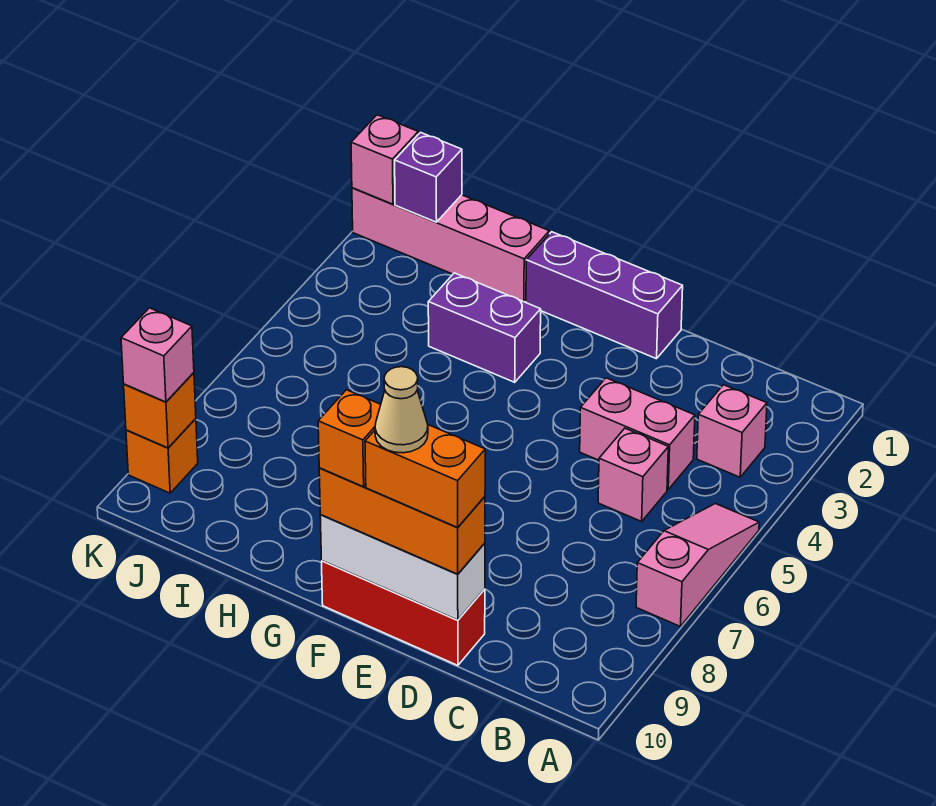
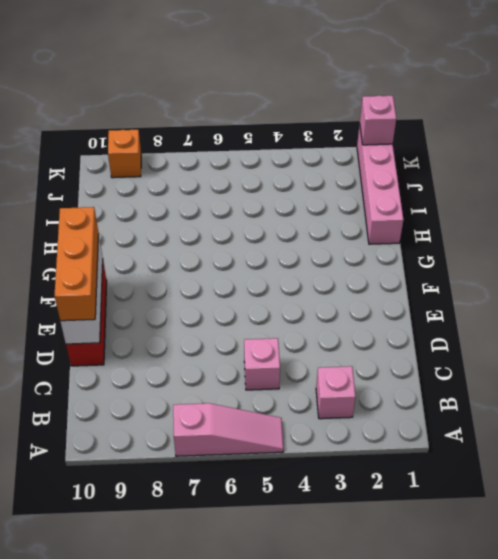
none -> pink brick C4:D4 level 1
none -> purple brick E1:G1 level 1
none -> purple brick G3:H3 level 1

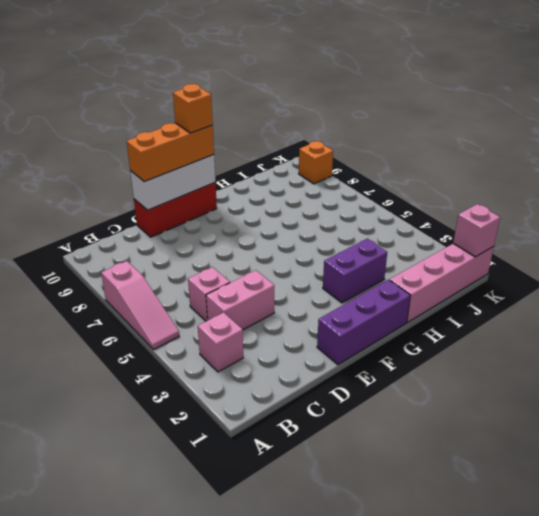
none -> purple brick J1 level 2
none -> orange brick K9 level 2
none -> pink brick K9 level 3

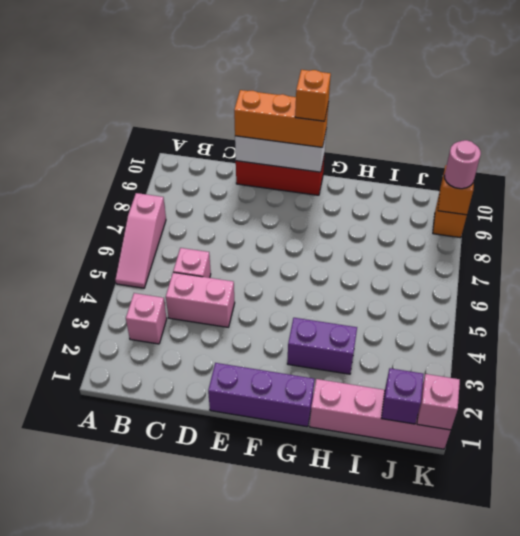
pink round brick K9 level 3 -> pink brick K9 level 3
none -> orange brick D10:E10 level 4
none -> tan cone E10 level 5

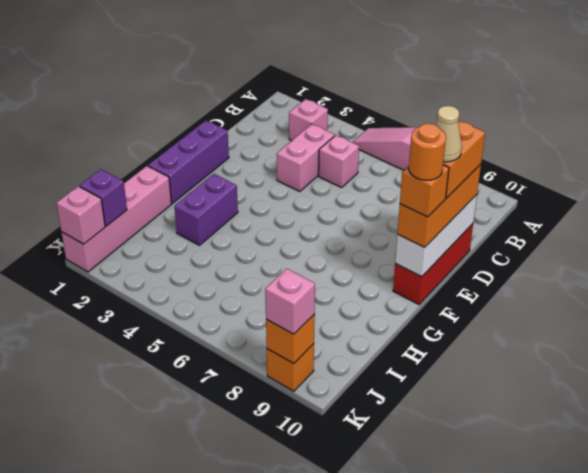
orange round brick F10 level 5 -> none

